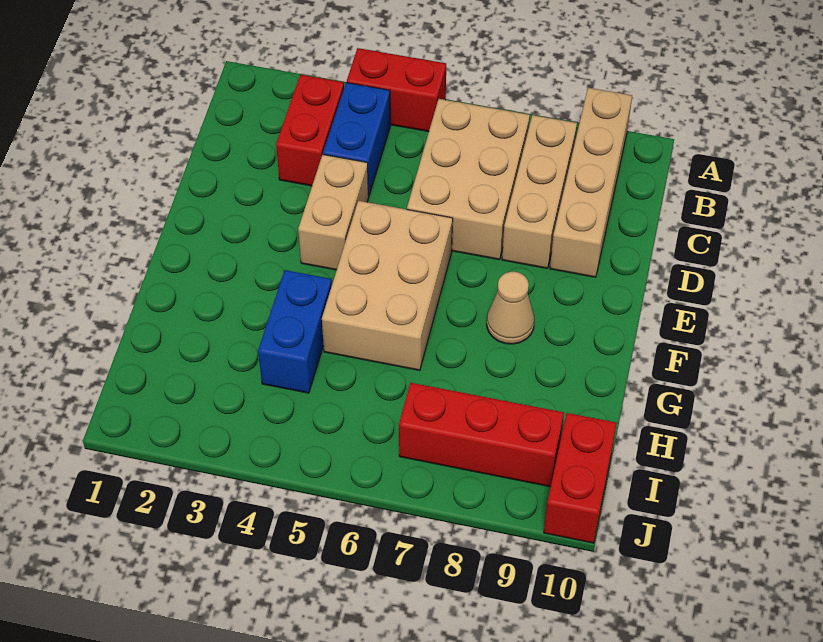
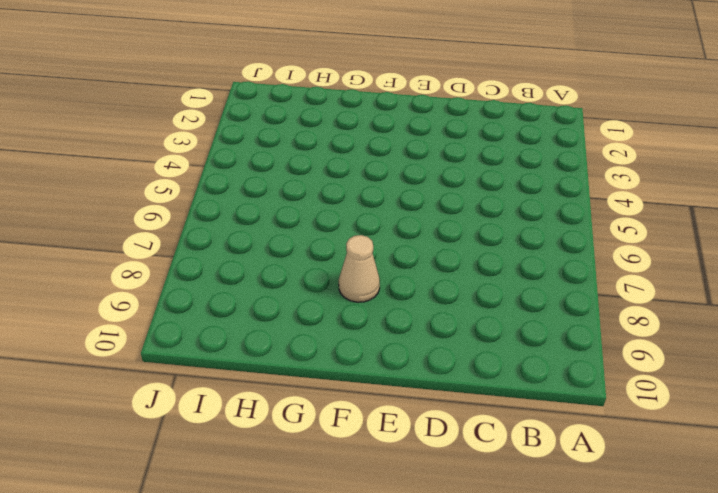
none -> red brick A4:A5 level 1
none -> tan brick A9:D9 level 1
none -> red brick B3:C3 level 1

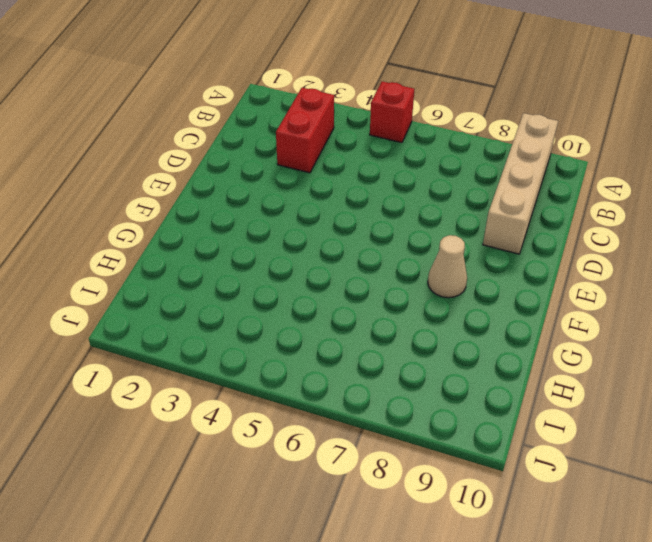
red brick A5 level 1 -> red brick A4:A5 level 1
none -> blue brick B4:C4 level 1
none -> tan brick B6:D7 level 1
none -> tan brick B8:D8 level 1

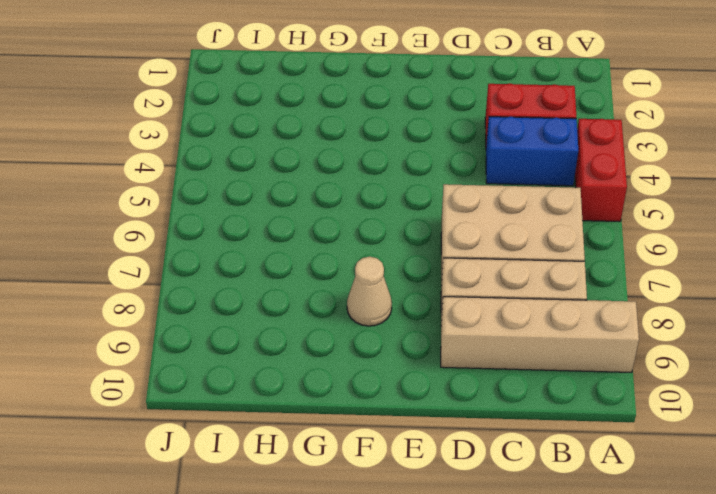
none -> tan brick D4:E4 level 1
none -> tan brick E5:G6 level 1
none -> blue brick G4:H4 level 1

